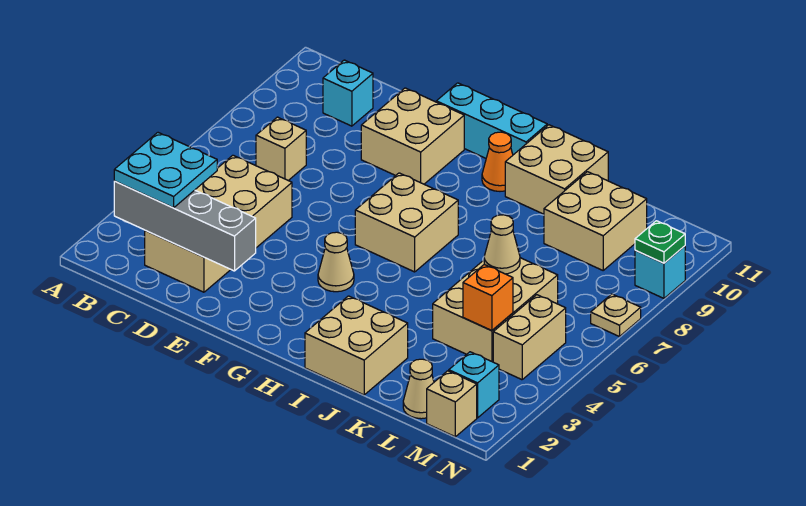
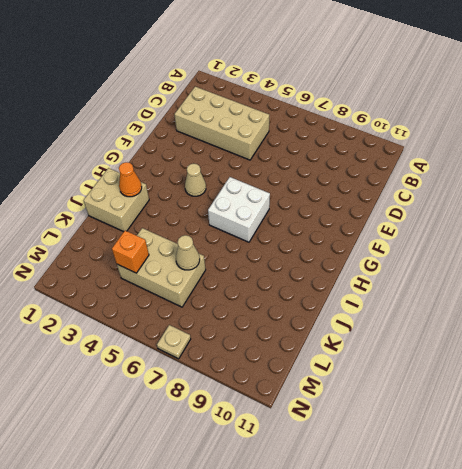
white brick G6:H7 level 1 -> tan brick G6:H7 level 1
orange cone I2 level 2 -> orange cone H10 level 1
none -> tan brick C7 level 1
none -> cyan brick C10 level 1
none -> tan brick E9:F10 level 1

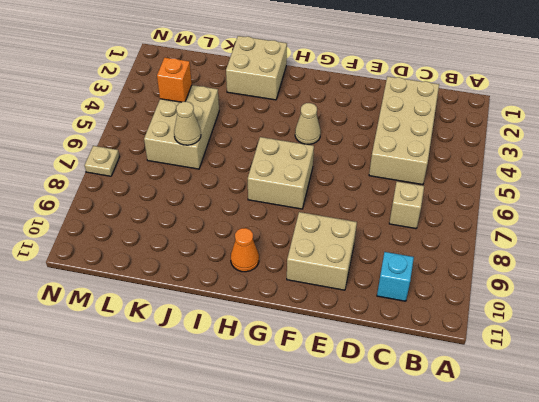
none -> cyan brick F11:H11 level 1
none -> tan brick I10:J11 level 1
none -> tan brick K9:L10 level 1

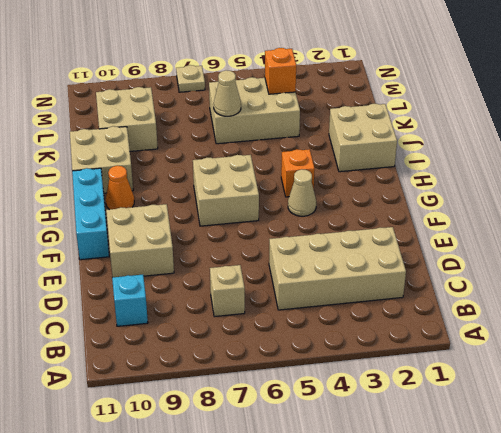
orange brick H4 level 1 -> none
none -> tan cone L1 level 1
none -> tan brick M1 level 1
none -> cyan brick M2 level 1

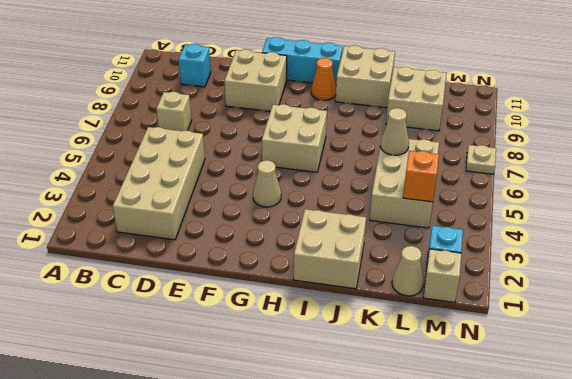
none -> tan brick M4:M5 level 1
none -> cyan brick N9 level 1
none -> grey brick B2:E2 level 2

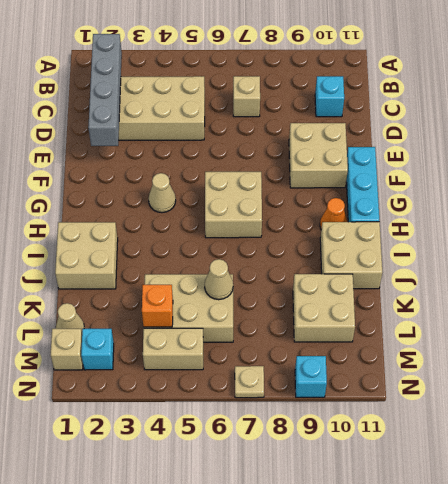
none -> green plate N9 level 2
none -> cyan plate B2:C3 level 3

